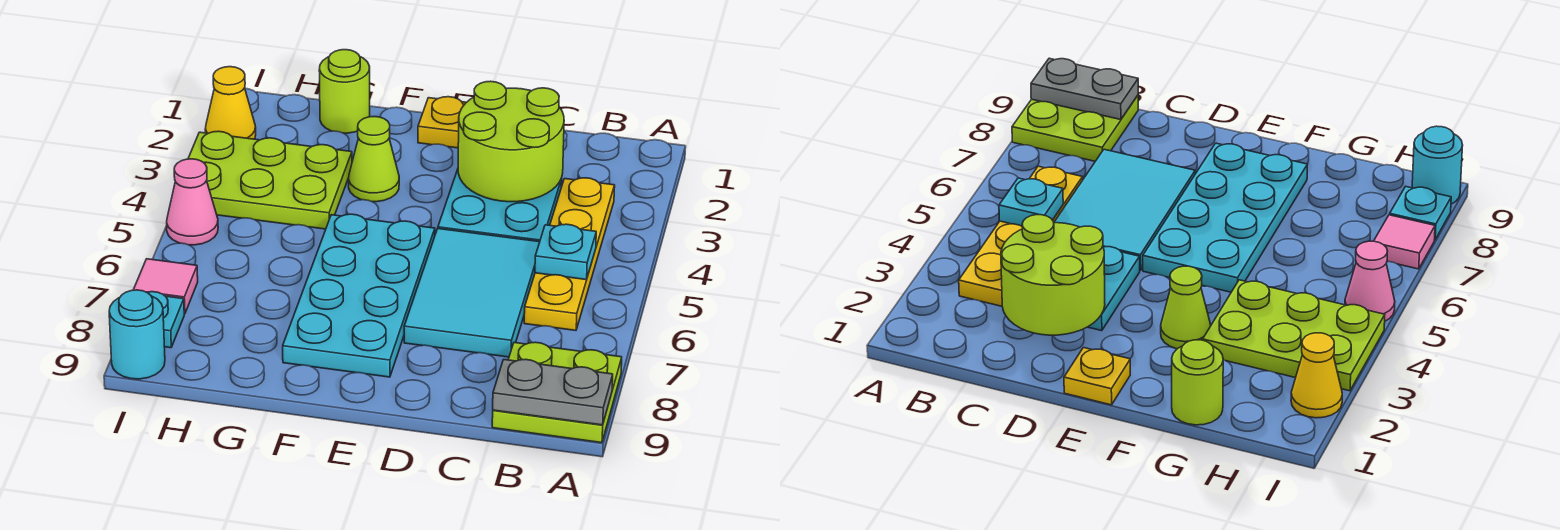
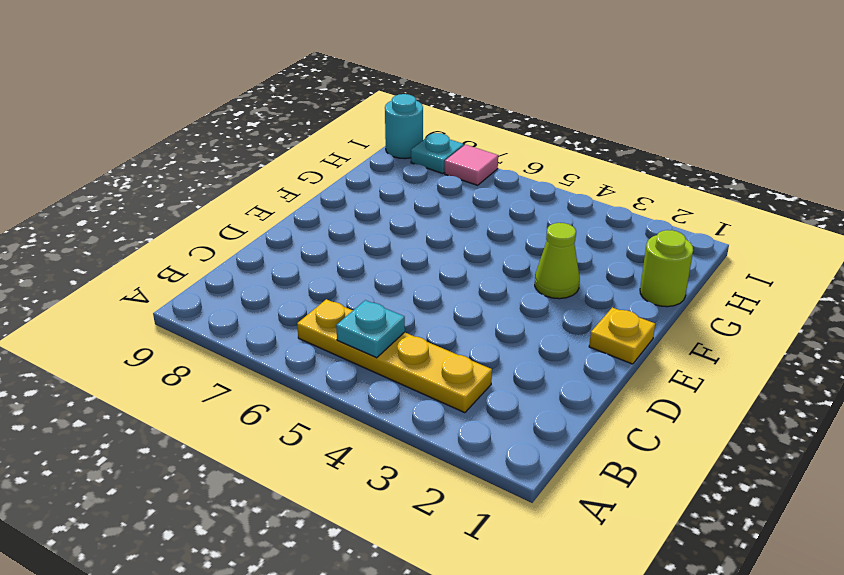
none -> lime plate A8:B9 level 1
none -> cyan plate C3:D4 level 1
none -> cyan tile C5:D7 level 1

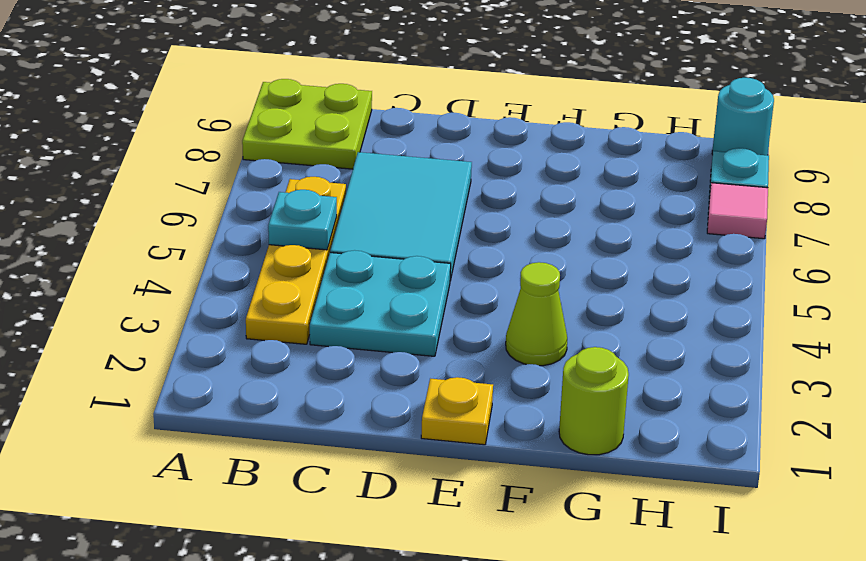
none -> cyan plate E5:F8 level 1
none -> lime plate G3:I4 level 1
none -> yellow cone I2 level 1

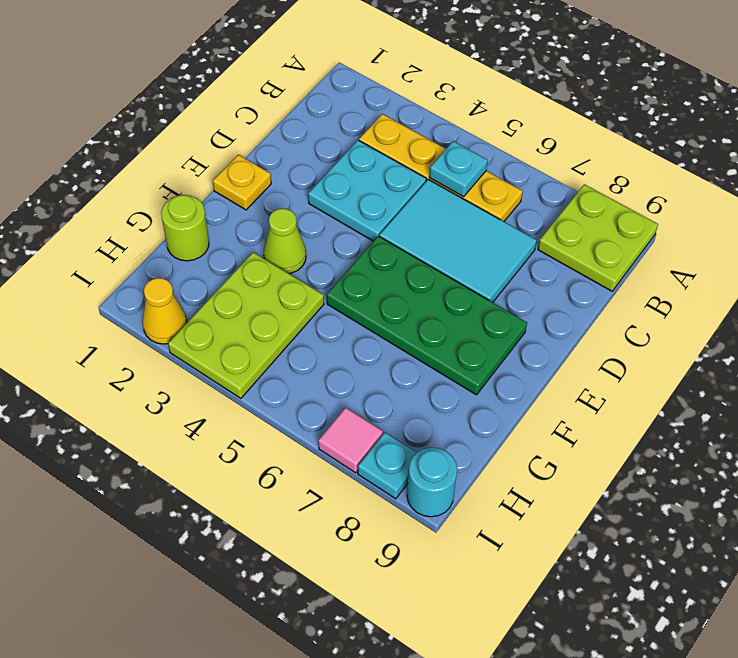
green plate E5:F8 level 1 -> cyan plate E5:F8 level 1
none -> pink cone I5 level 1
none -> grey plate A9:B9 level 2
none -> lime round brick C2:D3 level 2

